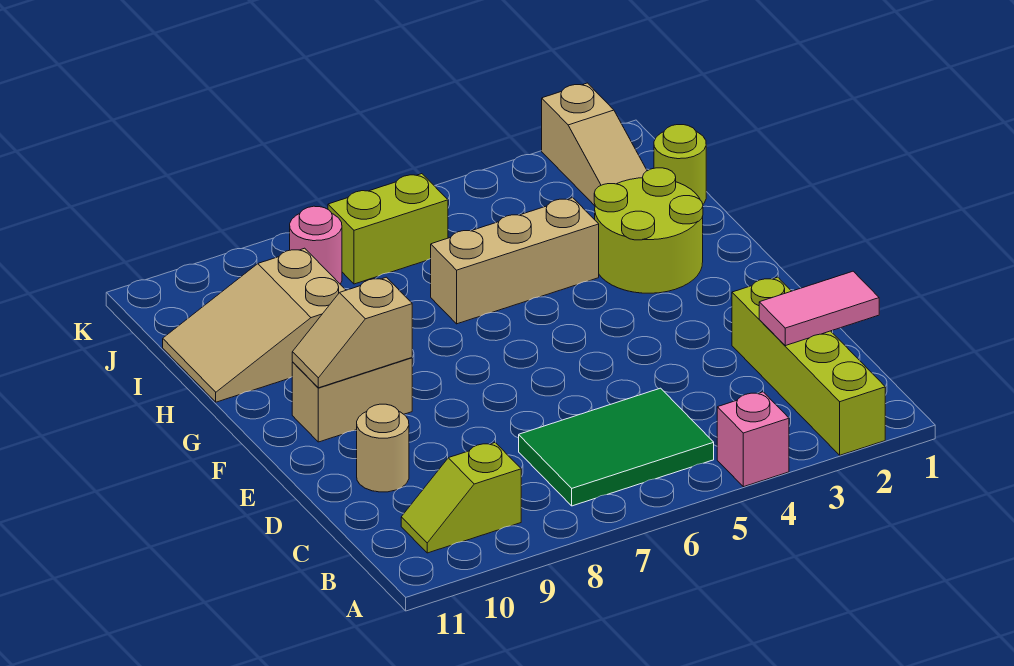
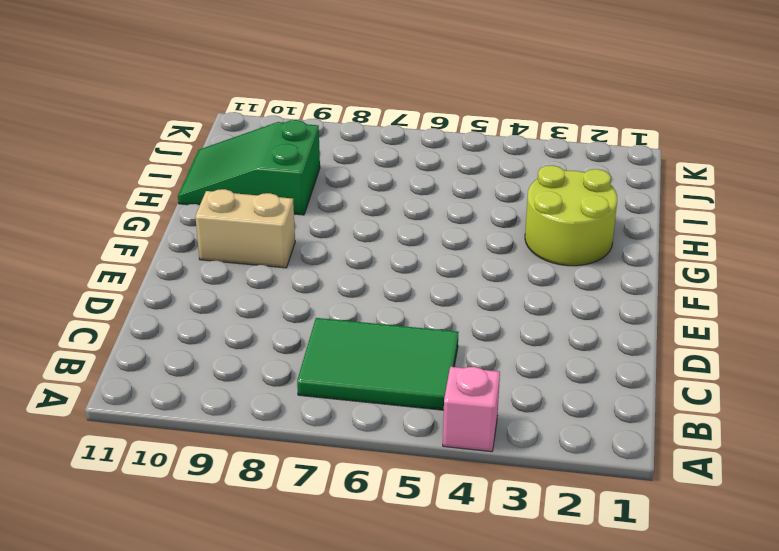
green slope H9:I11 level 1 top 9 -> tan slope H9:I11 level 1 top 9
none -> lime brick A2:D2 level 1
none -> lime slope B9:B10 level 1 top 9
none -> tan round brick D10 level 1

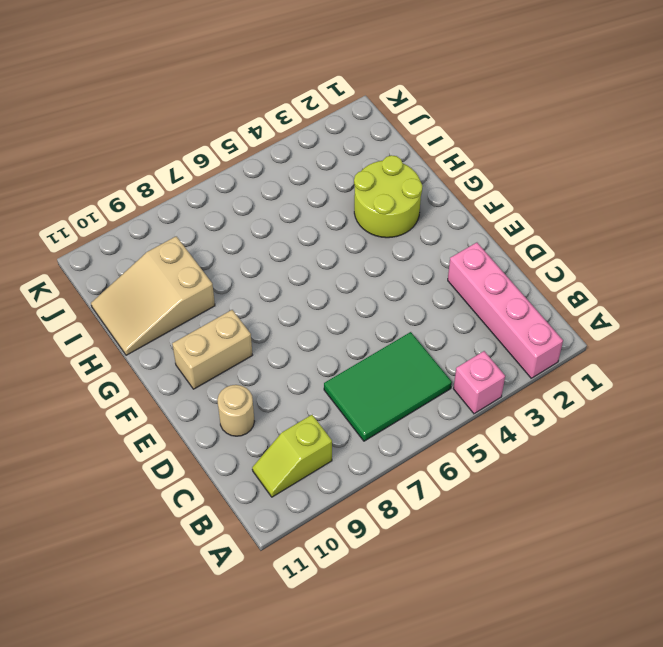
pink brick A2:D2 level 1 -> lime brick A2:D2 level 1
none -> tan brick H4:H6 level 1
none -> lime round brick I1 level 1
none -> tan slope I2:K2 level 1 top K

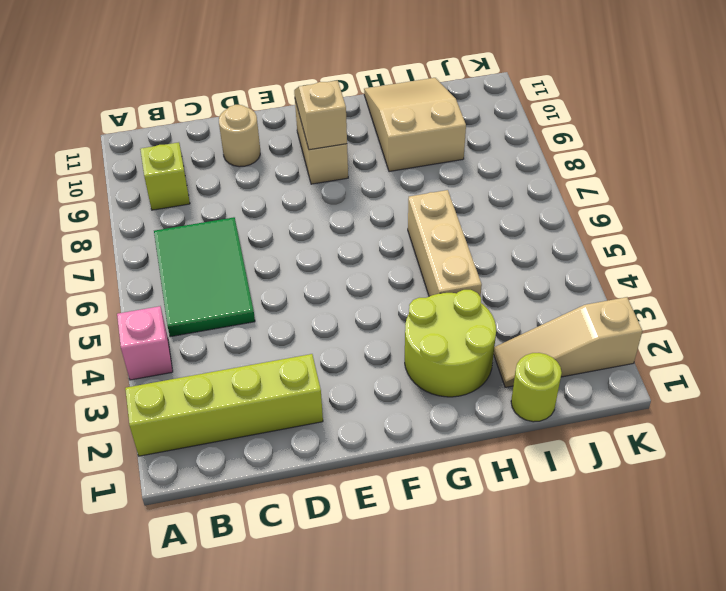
none -> lime brick J6:J7 level 1
none -> pink round brick J8 level 1
none -> pink tile C1:C2 level 2

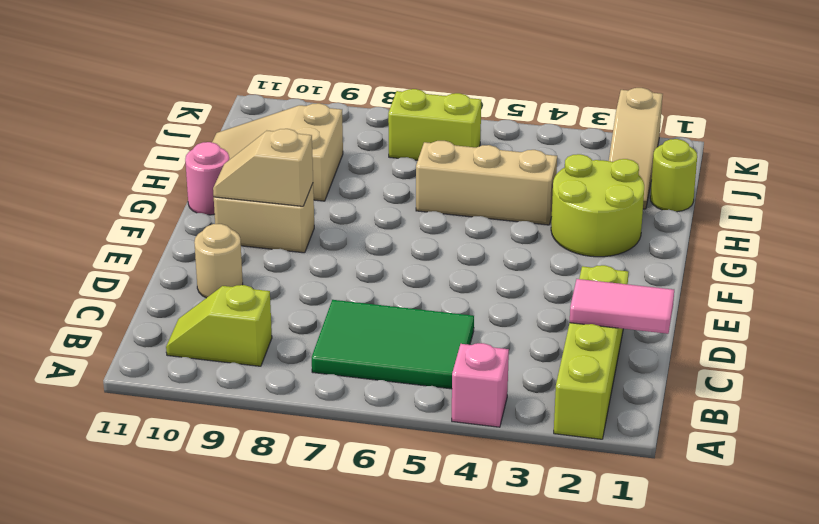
pink round brick G11 level 1 -> pink round brick J8 level 1

